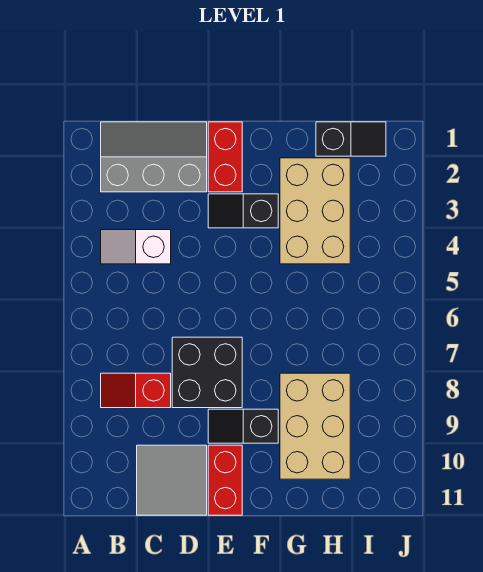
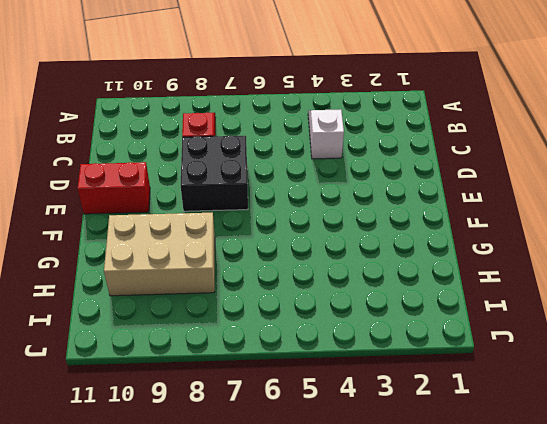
none -> grey slope B1:D2 level 1 top 2
none -> grey tile C10:D11 level 1
none -> red brick E1:E2 level 1

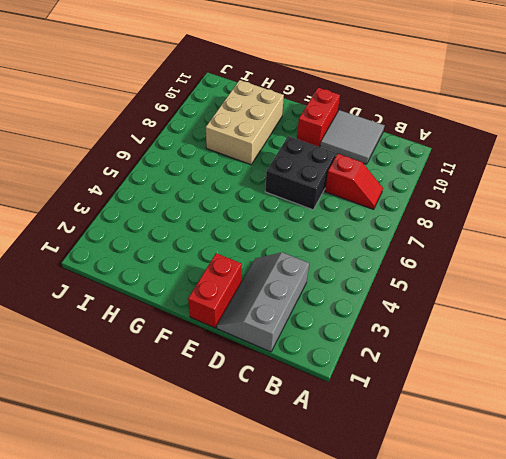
grey slope C1:D3 level 1 top C -> grey slope B1:D2 level 1 top 2
none -> white slope B4:C4 level 1 top C
none -> black slope E3:F3 level 1 top F
none -> black slope E9:F9 level 1 top F

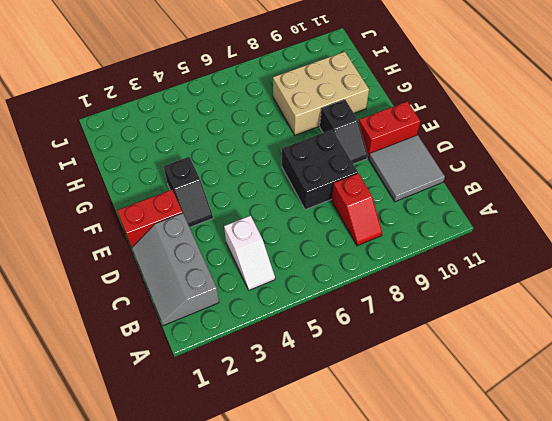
none -> tan brick G2:H4 level 1
none -> black slope H1:I1 level 1 top H

